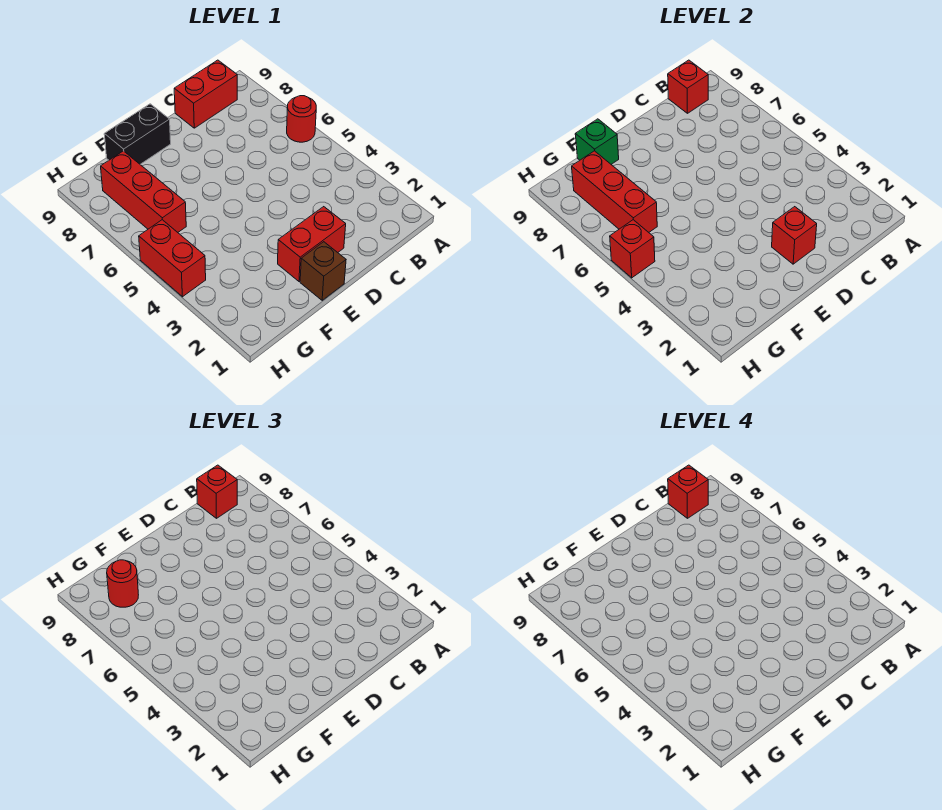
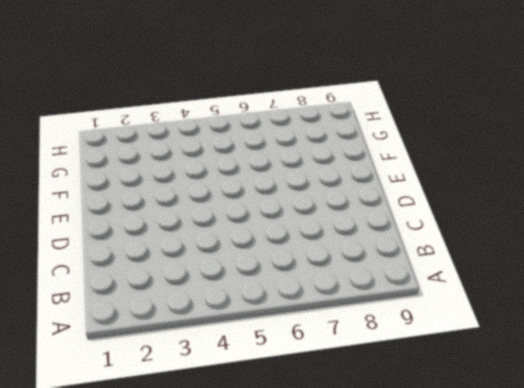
none -> red round brick A6 level 1
none -> red brick B9:C9 level 1
none -> red brick D2:E2 level 1

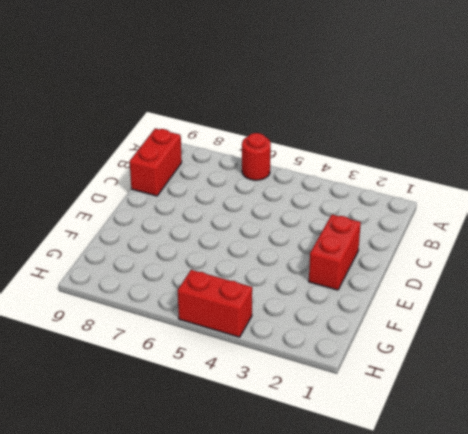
none -> brown brick E1 level 1
none -> black brick E9:F9 level 1
none -> red brick G6:G8 level 1

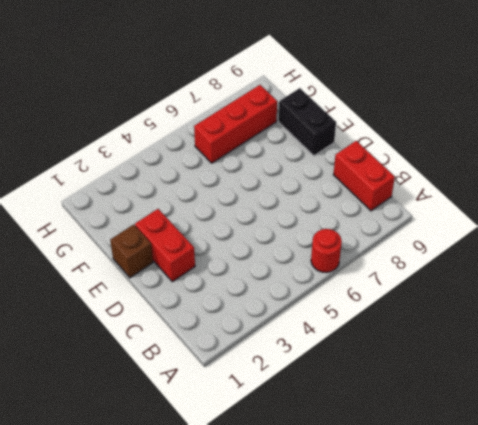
none -> red brick H4:H5 level 1
none -> red brick B9 level 2
none -> red brick D2 level 2

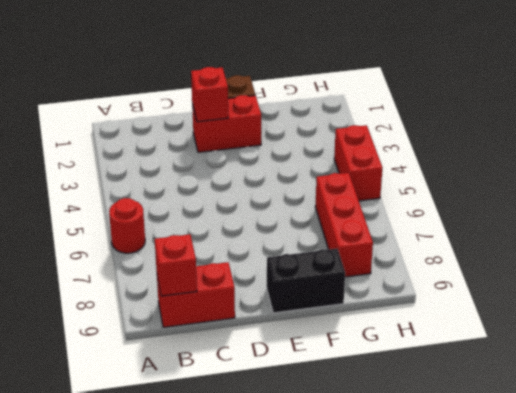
none -> green brick F9 level 2
none -> red brick G6:G8 level 2
none -> red brick H5 level 2

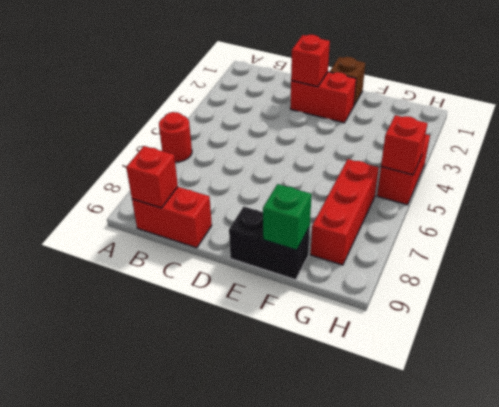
none -> red brick G6:G8 level 2
none -> red brick B9 level 3
none -> red round brick G8 level 3

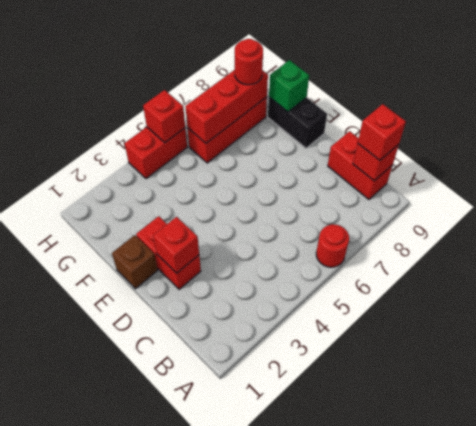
none -> red brick B9 level 4

